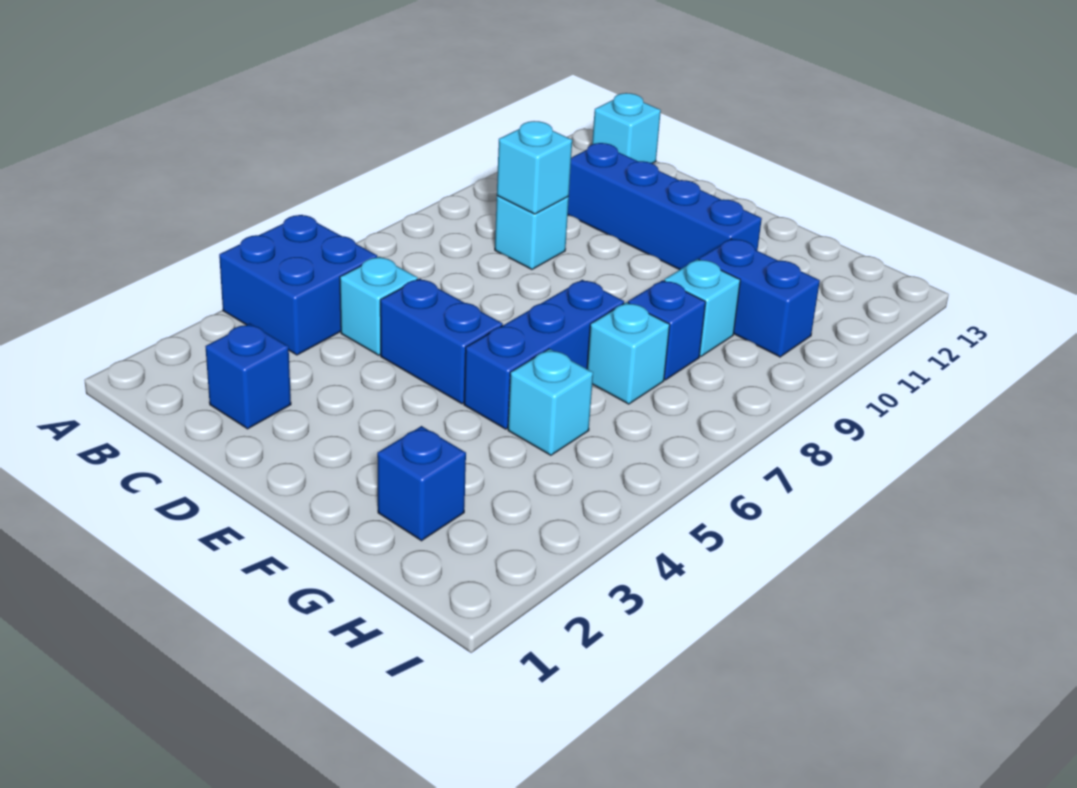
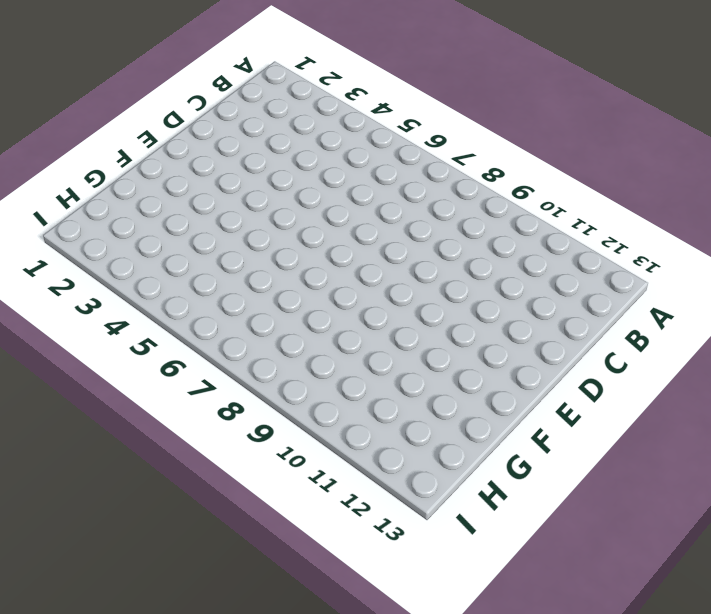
none -> blue brick A4:B5 level 1
none -> cyan brick B13 level 1
none -> blue brick C2 level 1

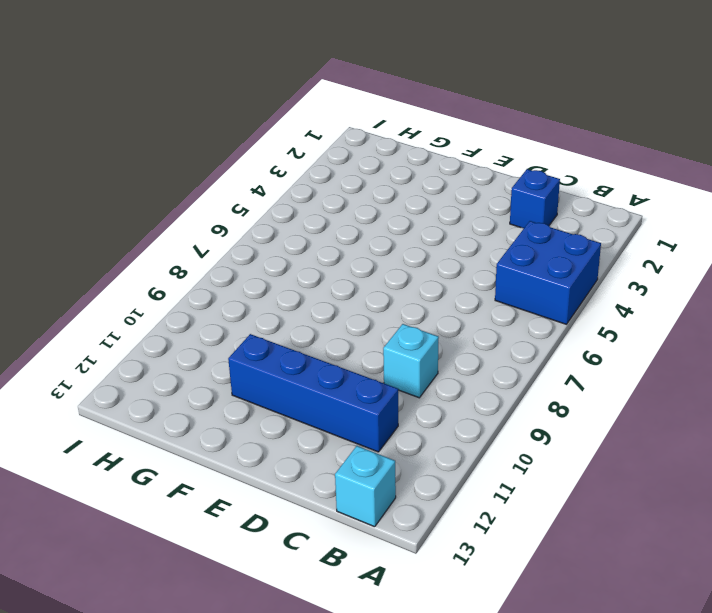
none -> cyan brick C5 level 1
none -> blue brick D5:E5 level 1
none -> blue brick F5:F7 level 1

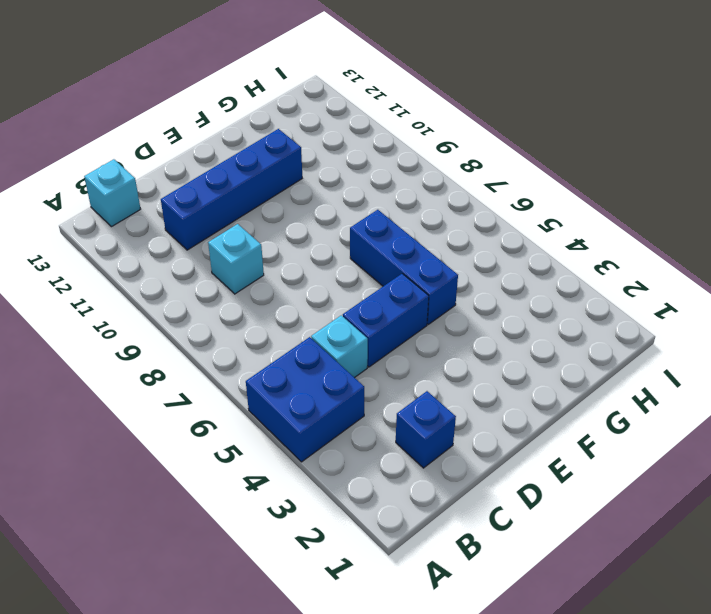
none -> blue brick G2 level 1
none -> cyan brick G5 level 1
none -> cyan brick G7 level 1

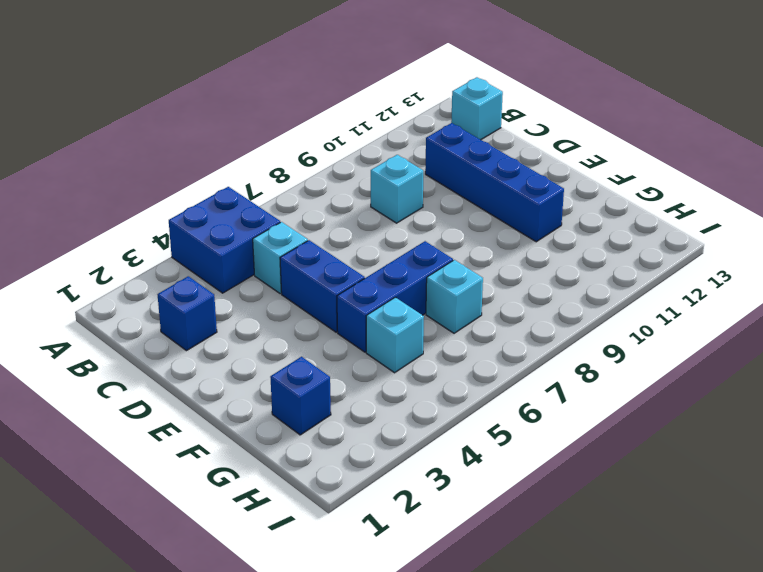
none -> blue brick G8 level 1
none -> cyan brick G9 level 1
none -> blue brick G10:H10 level 1

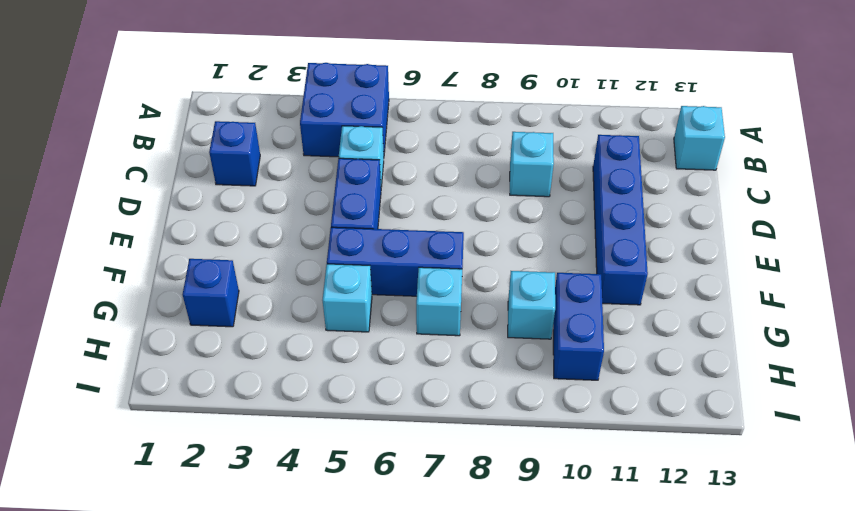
none -> blue brick G8 level 1
none -> cyan brick C9 level 2

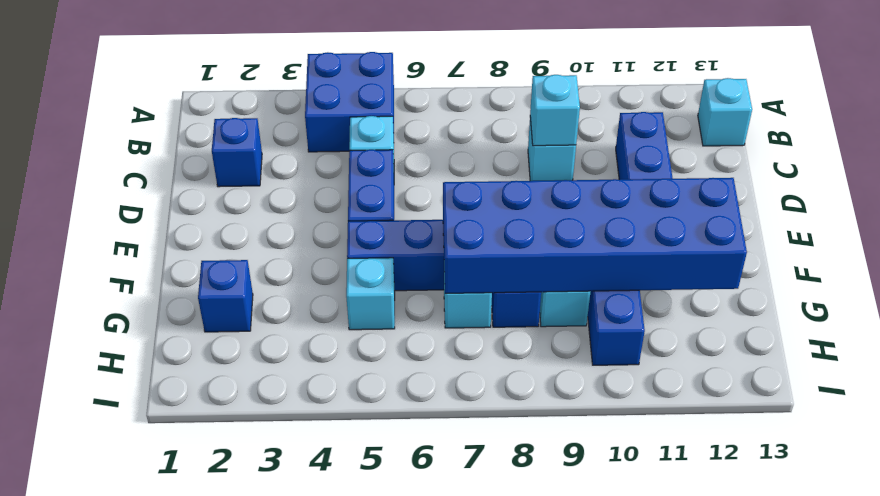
blue brick F7:G12 level 2 -> none

